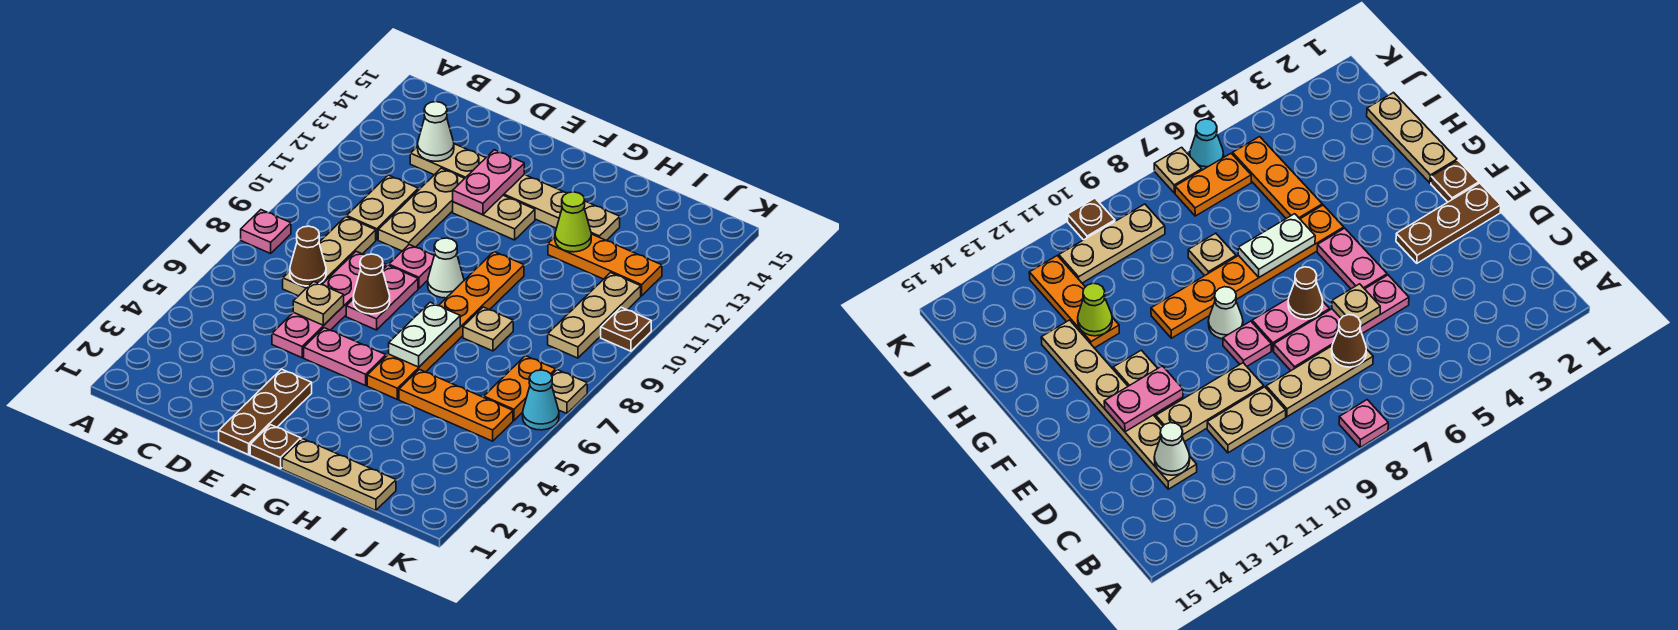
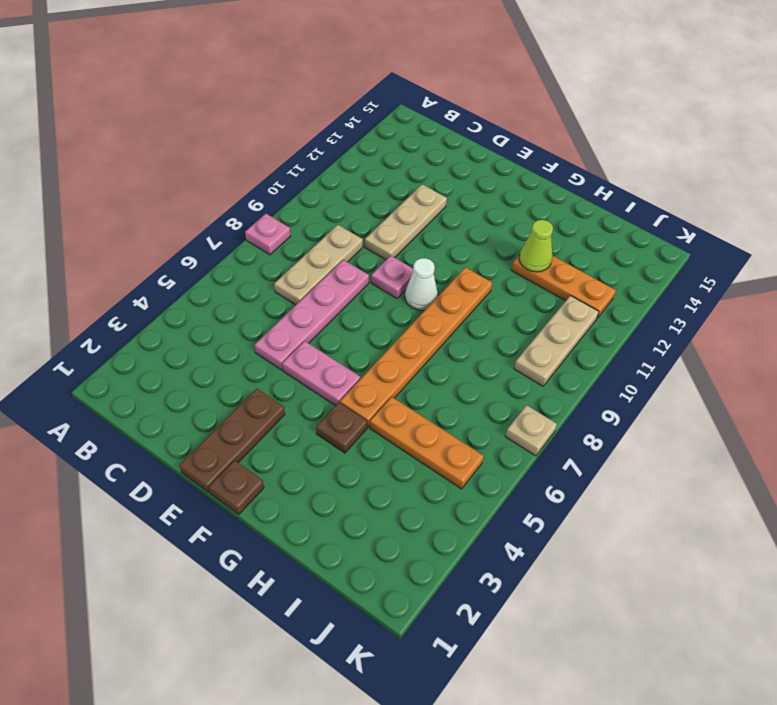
brown plate G4 level 1 -> brown plate K10 level 1
none -> tan plate C10:C11 level 1
none -> tan plate C13:H13 level 1
none -> pink plate E7:E8 level 1
none -> tan plate E12:F12 level 1

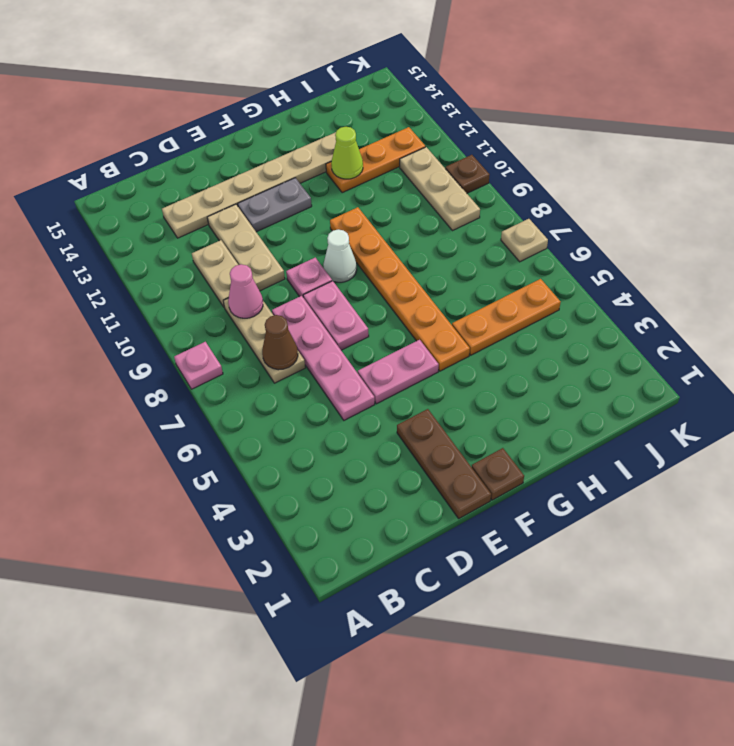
pink cone C9 level 2 -> none
grey plate E12:F12 level 1 -> tan plate E12:F12 level 1
none -> tan plate G1:I1 level 1
none -> tan plate H8 level 1
none -> orange plate J6:J7 level 1
none -> cyan cone K6 level 1

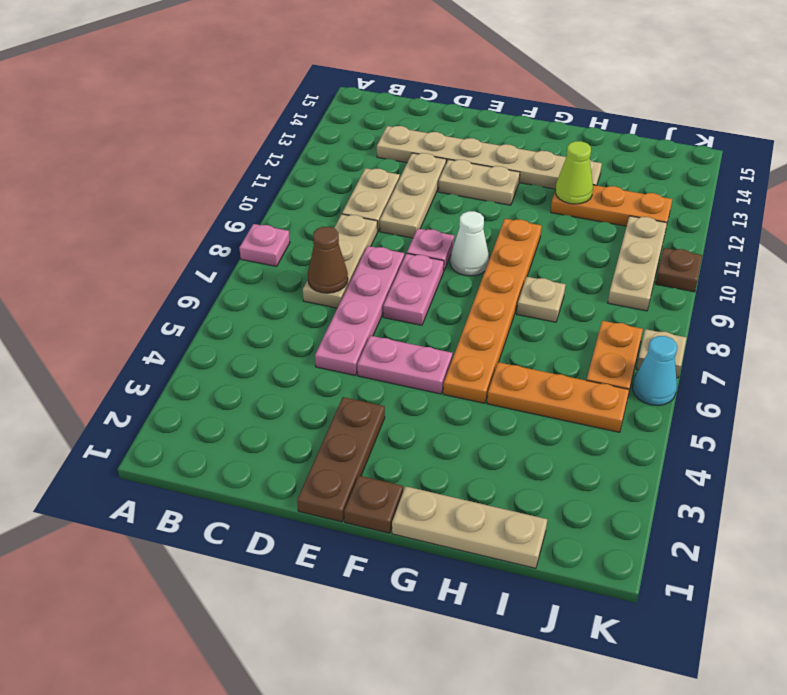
none -> white cone C13 level 2
none -> tan plate D6 level 2
none -> brown cone E7 level 2
none -> pink plate E12:E13 level 2

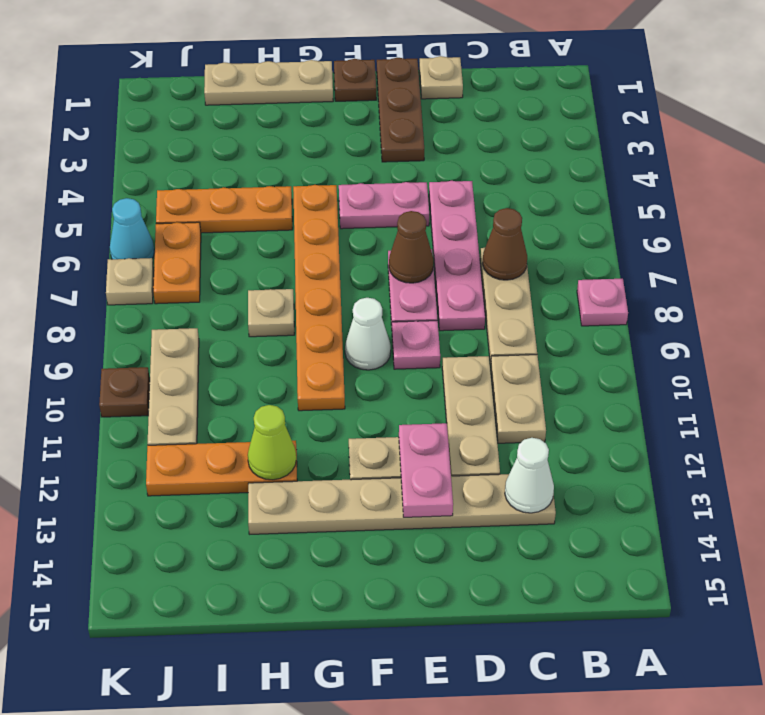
tan plate D1 level 1 -> tan plate D6 level 2
none -> white plate G6:G7 level 2

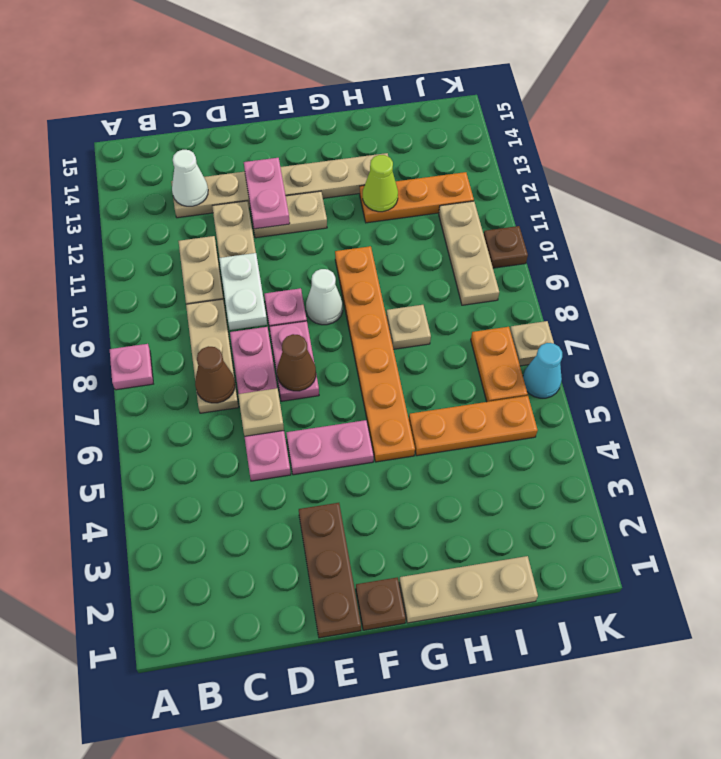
white plate D9:D10 level 2 -> white plate G6:G7 level 2

